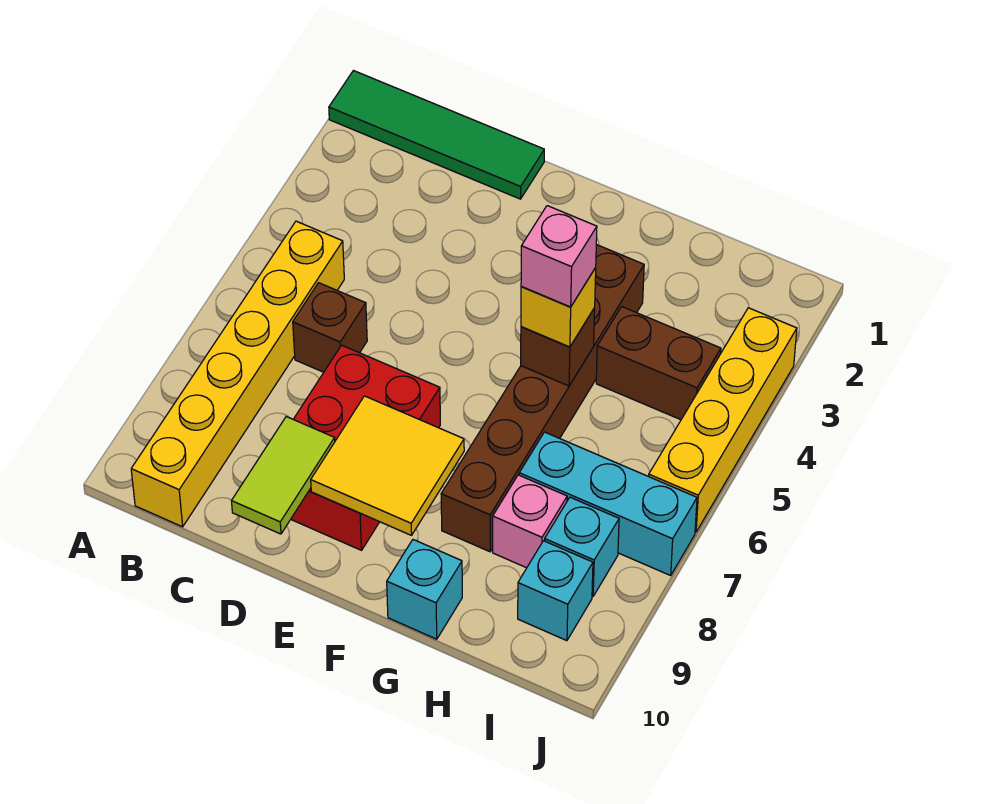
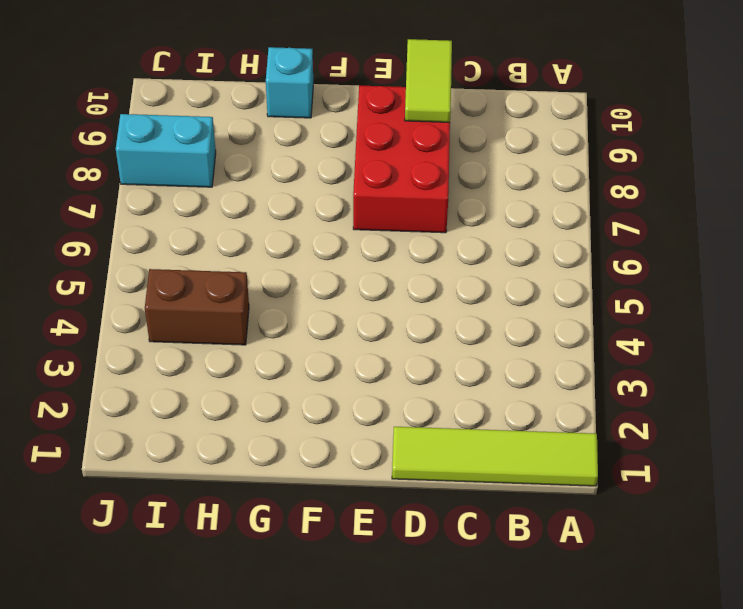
lime tile A1:D1 level 1 -> green tile A1:D1 level 1
cyan brick I8:J8 level 1 -> cyan brick I8 level 1
none -> yellow brick B5:B10 level 1
none -> brown brick C6 level 1
none -> brown brick G3:G8 level 1

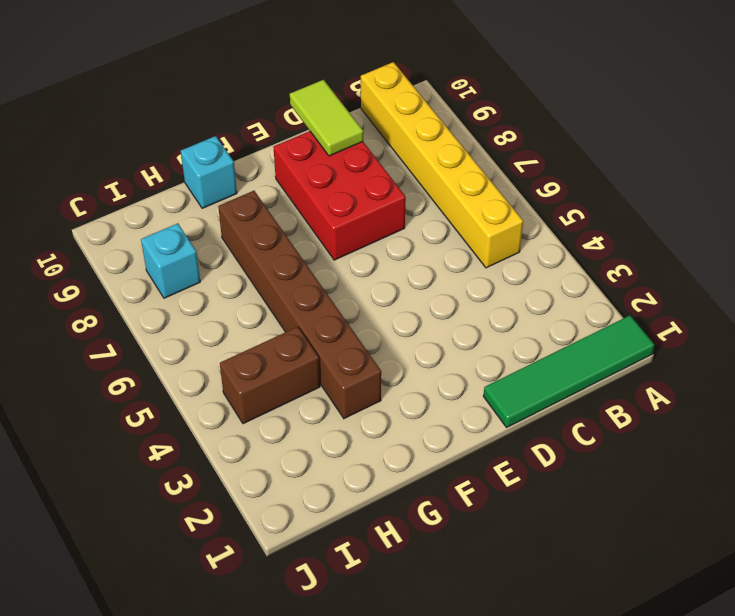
none -> brown brick C6 level 1
none -> cyan brick H7:J7 level 1
none -> pink brick H8 level 1

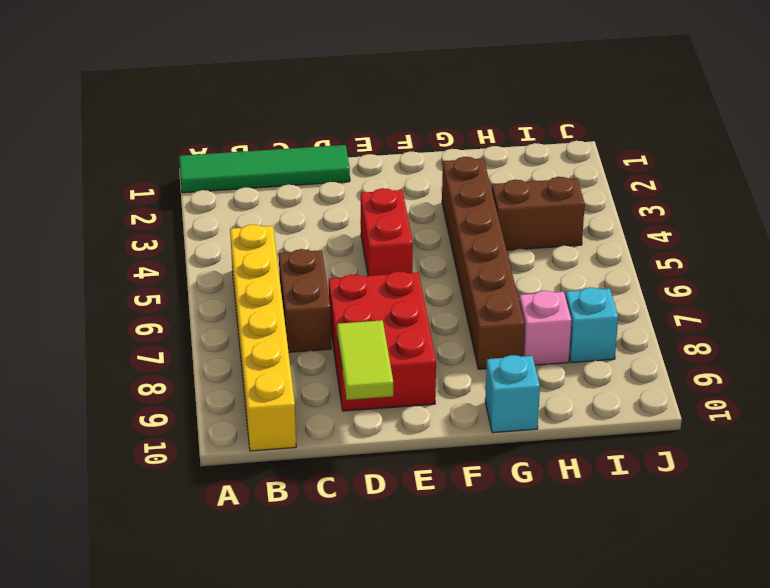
brown brick C6:C7 level 1 -> brown brick C6 level 1
red brick E4:E5 level 1 -> none
none -> cyan brick H7:J7 level 1
none -> cyan brick I9 level 1
none -> yellow brick J3:J6 level 1

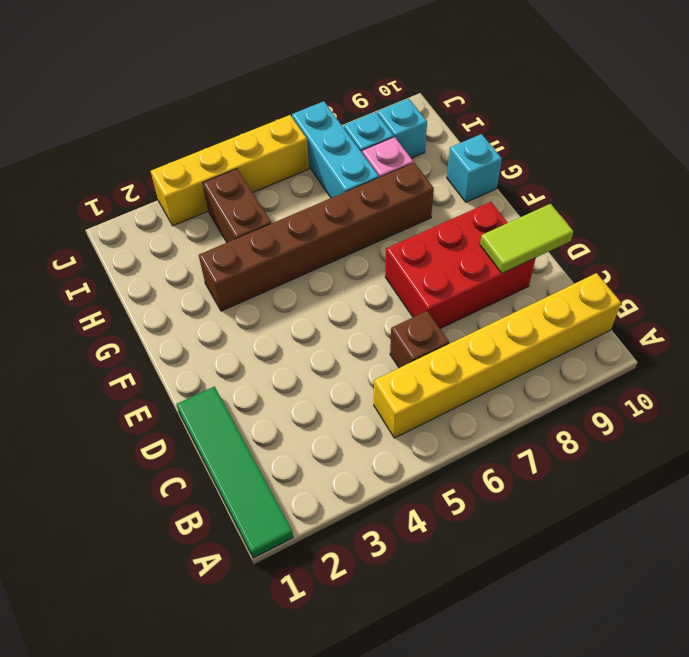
none -> yellow tile E8:F9 level 2
none -> brown brick G5 level 2
none -> yellow brick G5 level 3

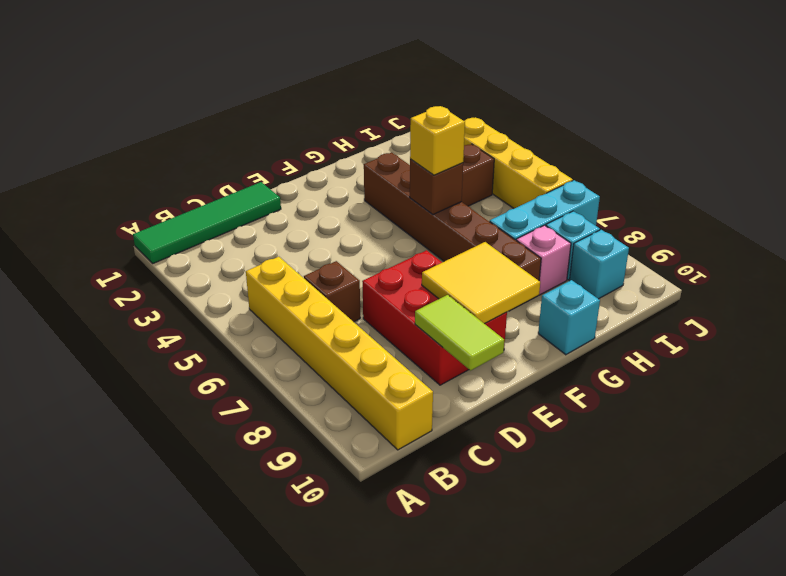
none -> pink brick G5 level 4

